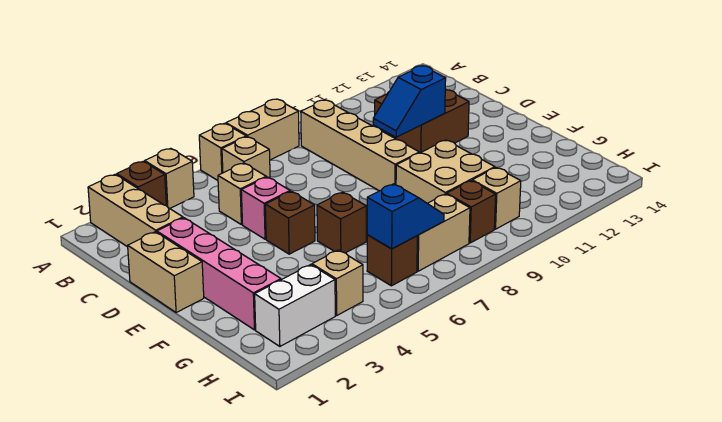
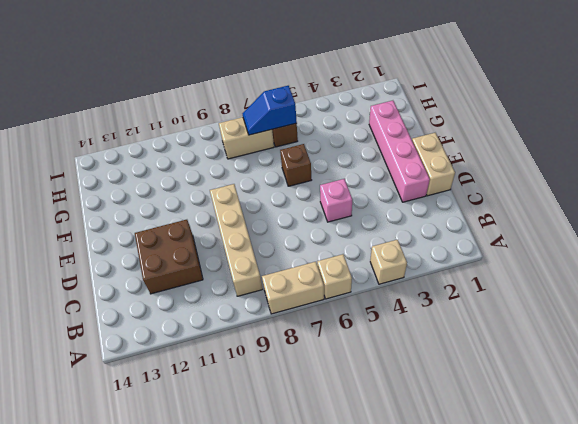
none -> tan brick A2:C2 level 1
none -> brown brick A3 level 1
none -> tan brick B6 level 1

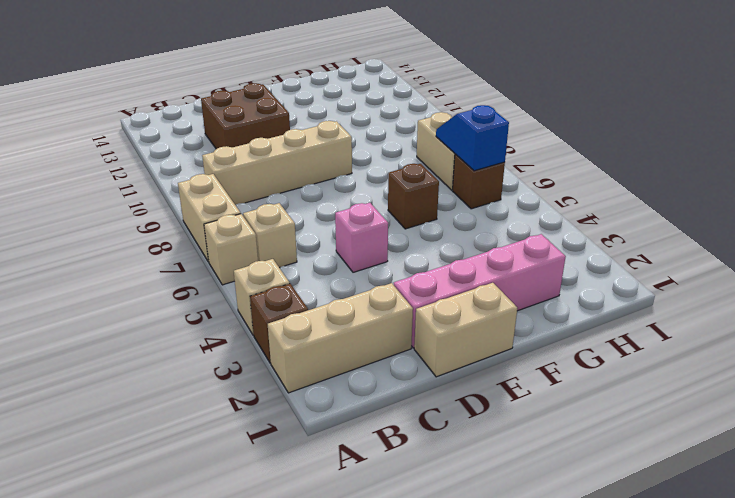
none -> tan brick C5 level 1
none -> brown brick E5 level 1
none -> tan brick F9:G10 level 1

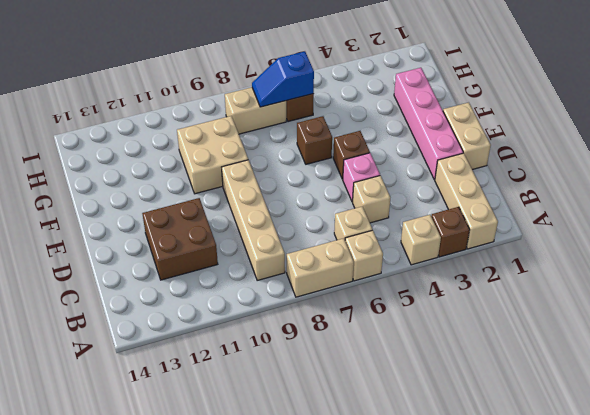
none -> white brick H2:H3 level 1
none -> tan brick H4 level 1
none -> brown brick H9 level 1

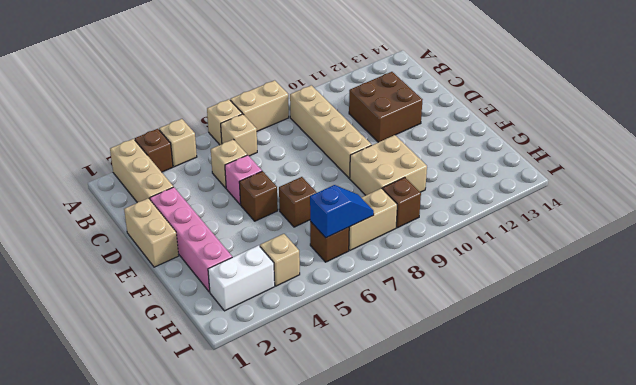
none -> tan brick H10 level 1
none -> blue slope D10:D11 level 2 top 11

